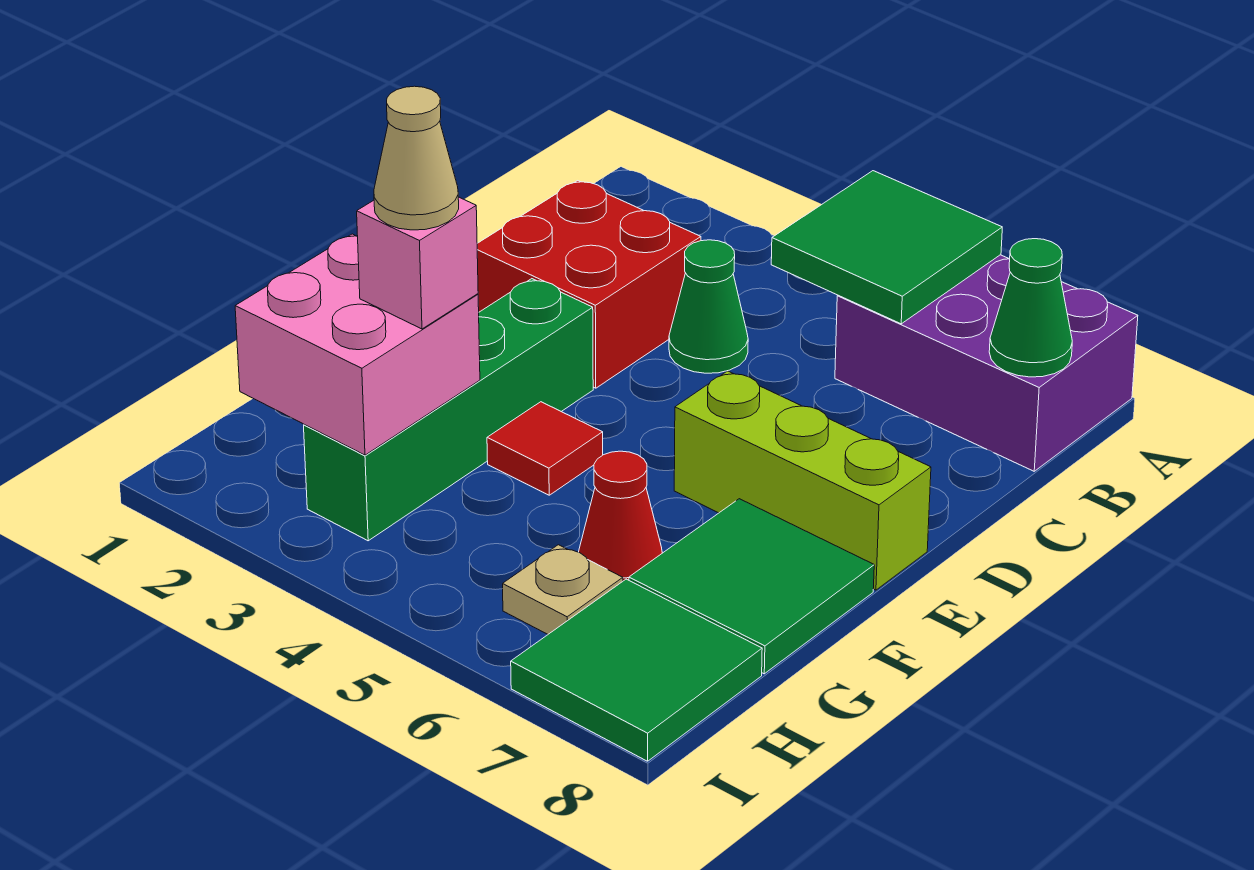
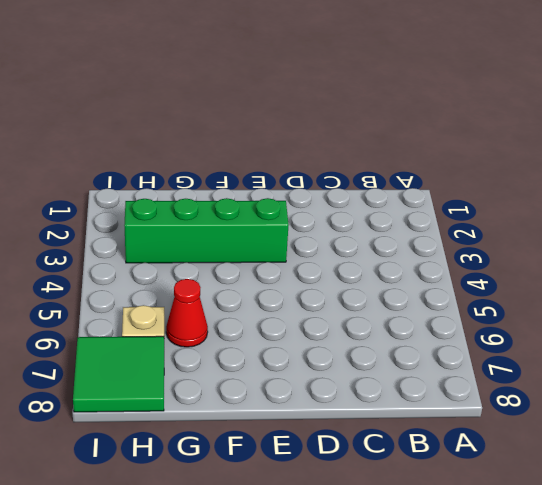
none -> purple brick A6:B8 level 1
none -> red brick C2:D3 level 1
none -> green cone C4 level 1

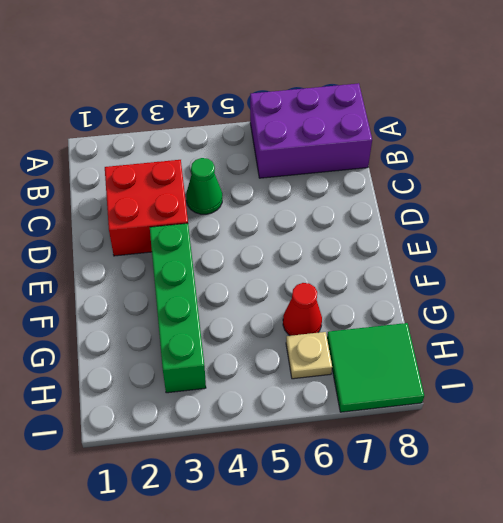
none -> lime brick E6:E8 level 1
none -> red tile F4 level 1
none -> green tile F7:G8 level 1

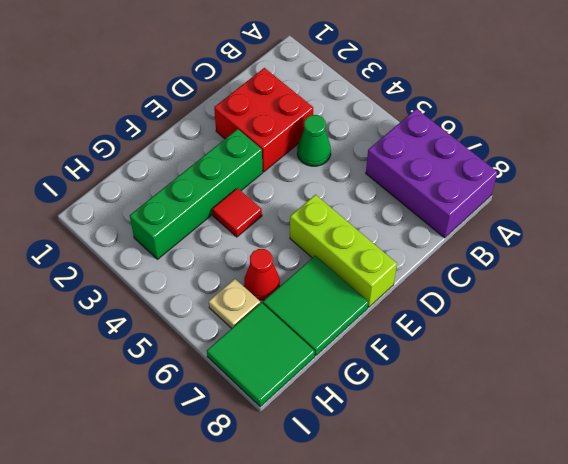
none -> green tile A5:B6 level 2
none -> green cone B8 level 2
none -> pink brick G2:H3 level 2

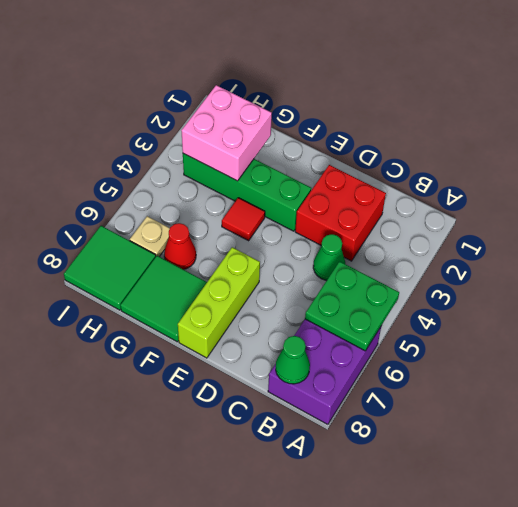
green plate A5:B6 level 2 -> green tile A5:B6 level 2
none -> pink brick G3 level 3
none -> tan cone G3 level 4

